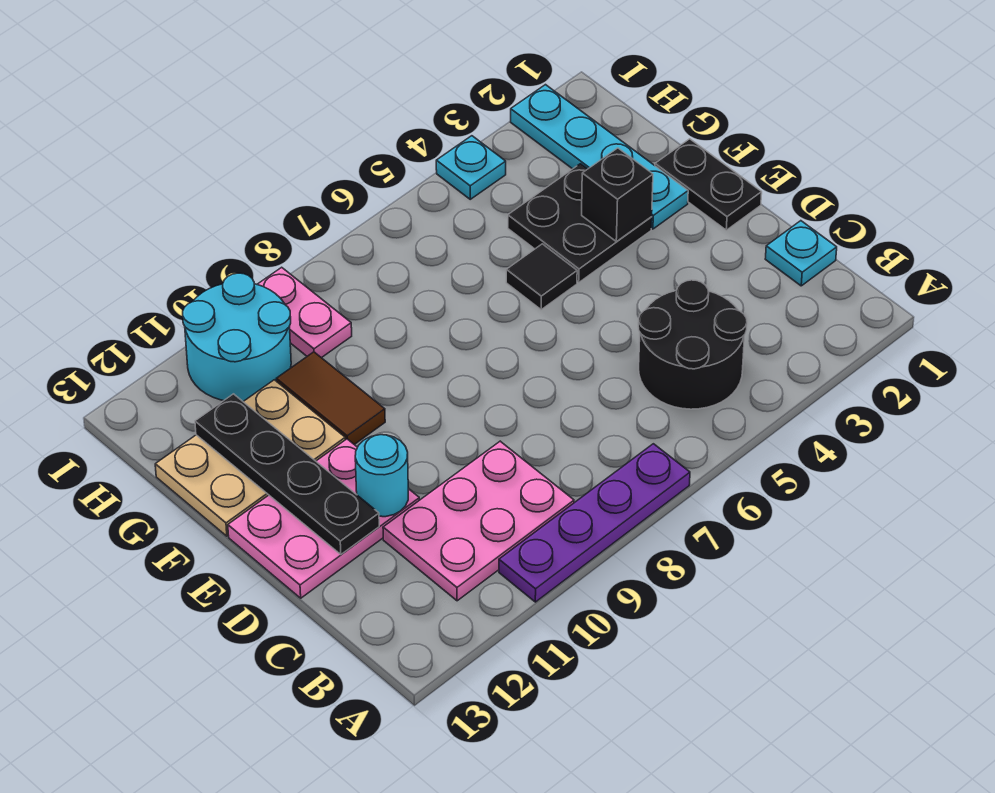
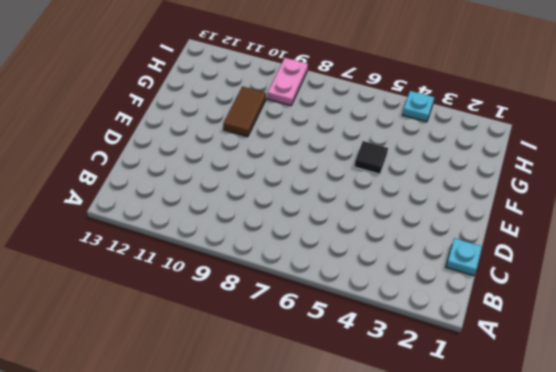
none -> purple plate A7:A10 level 1
none -> black round brick B4:C5 level 1
none -> pink plate B9:C11 level 1

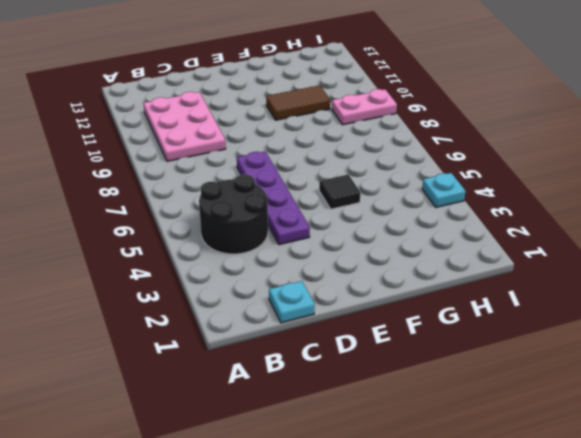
purple plate D4:D7 level 1 -> purple plate A7:A10 level 1
none -> pink plate D11:E13 level 1
none -> black plate E1:F1 level 1
none -> cyan plate F2:I2 level 1

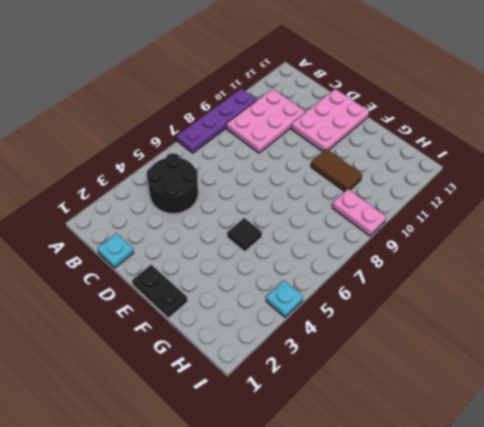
none -> cyan plate F2:I2 level 1
none -> black plate F3:G4 level 1
none -> tan plate F11:G13 level 1

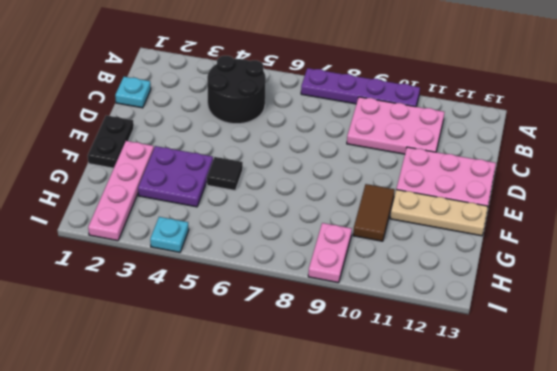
pink plate F2:I2 level 1 -> cyan plate F2:I2 level 1
purple plate F3:G4 level 1 -> black plate F3:G4 level 1
tan plate F11:F13 level 1 -> tan plate F11:G13 level 1
none -> cyan round brick H10:I11 level 1
none -> cyan round brick D11 level 2
none -> black plate D12:G12 level 2

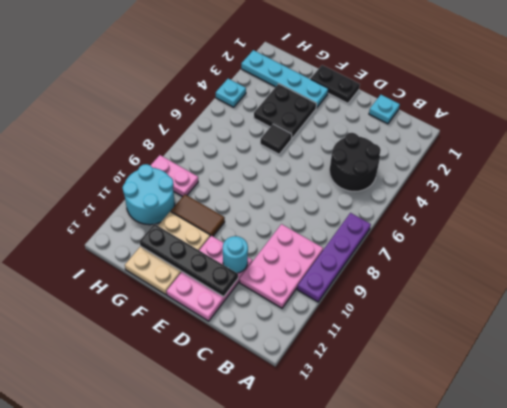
none -> black brick F3 level 2

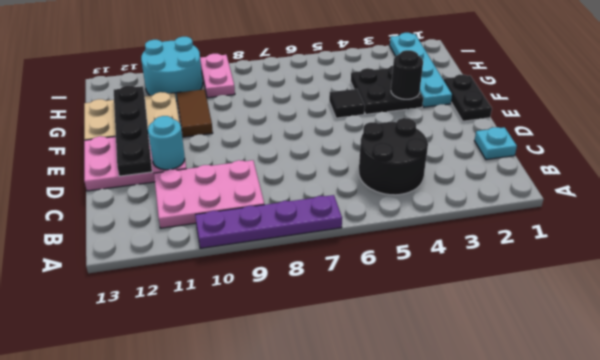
black round brick F3 level 2 -> black brick F3 level 2
none -> cyan plate I4 level 1

